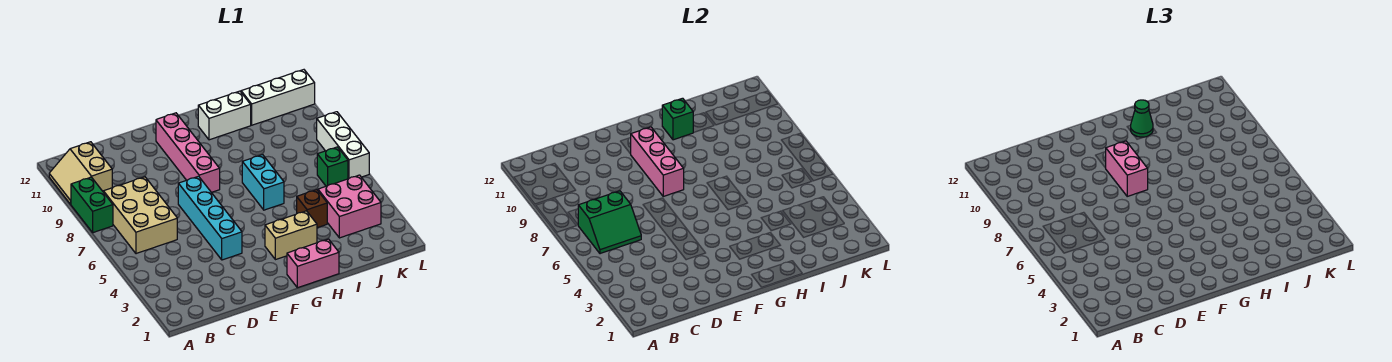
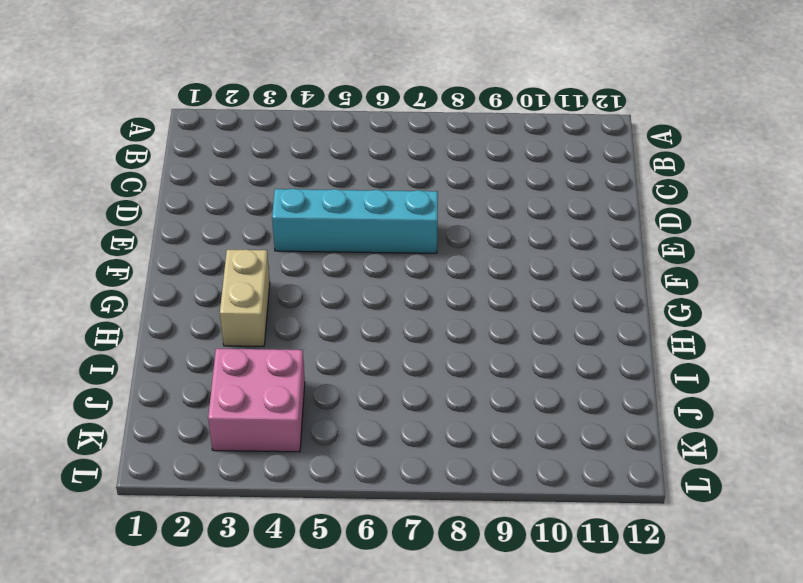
none -> green brick A8:A9 level 1
none -> tan slope A10:B11 level 1 top B
none -> tan brick B6:C8 level 1

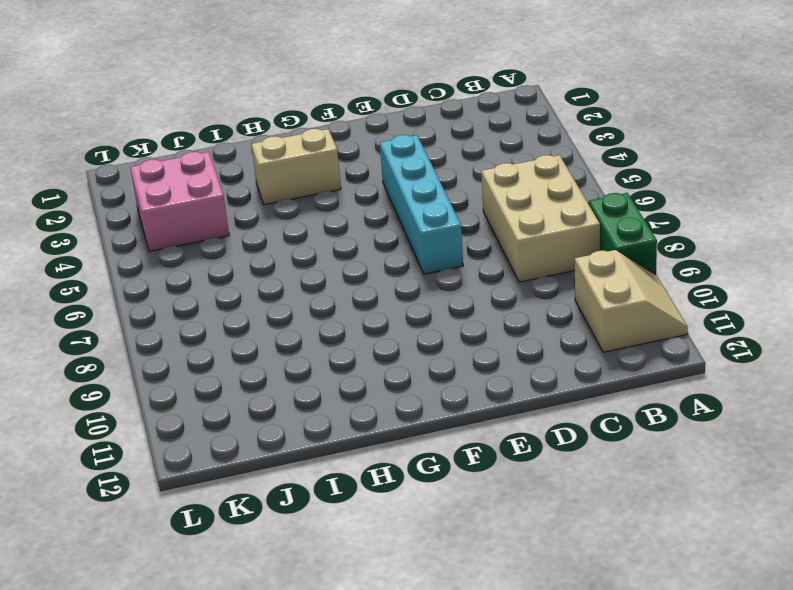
none -> pink brick F8:F11 level 1
none -> pink brick G1:H1 level 1
none -> cyan brick H6:H7 level 1

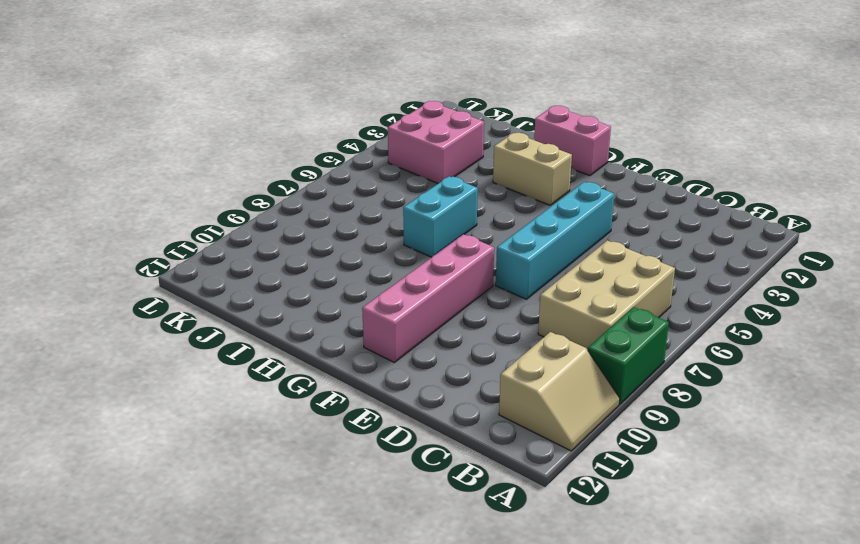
none -> white brick H11:I11 level 1
none -> brown brick I4 level 1
none -> white brick J11:L11 level 1

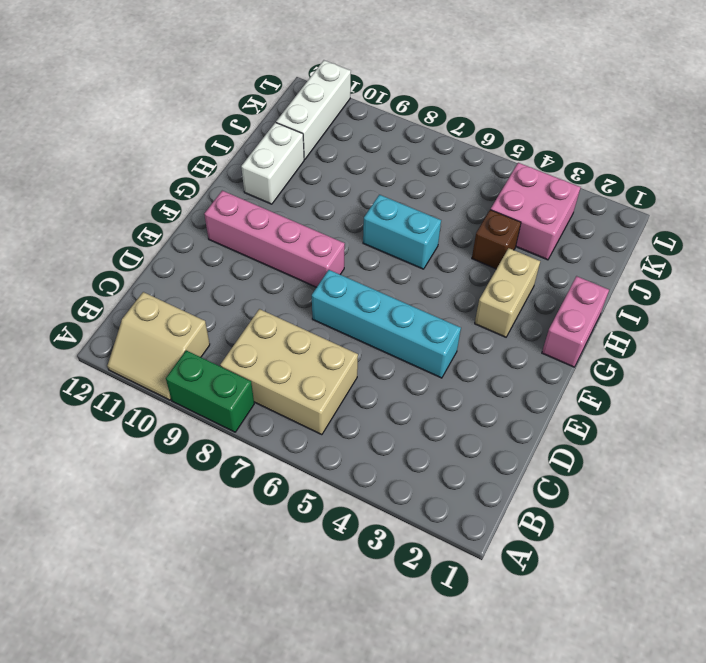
none -> green brick K6 level 1
none -> white brick L6:L8 level 1
none -> green slope B6:C7 level 2 top 7

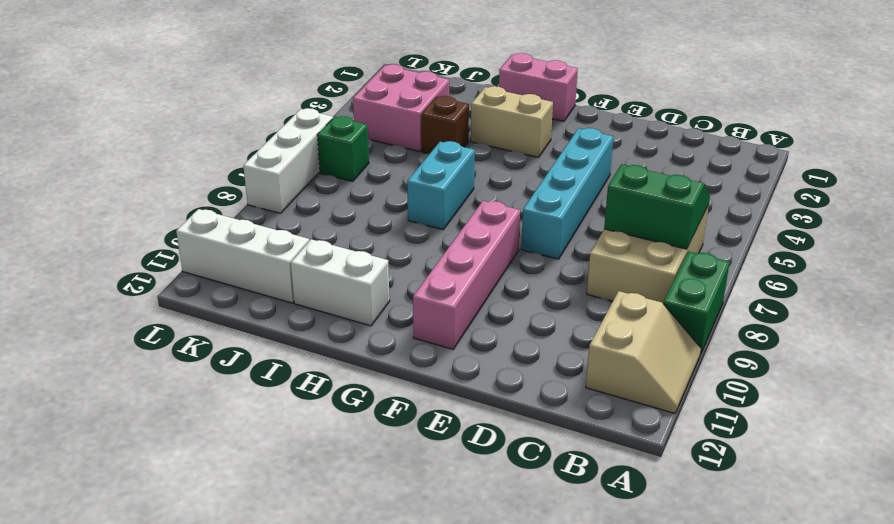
none -> pink brick F8:F10 level 2
none -> green brick H11 level 2
none -> pink brick F8:F9 level 3

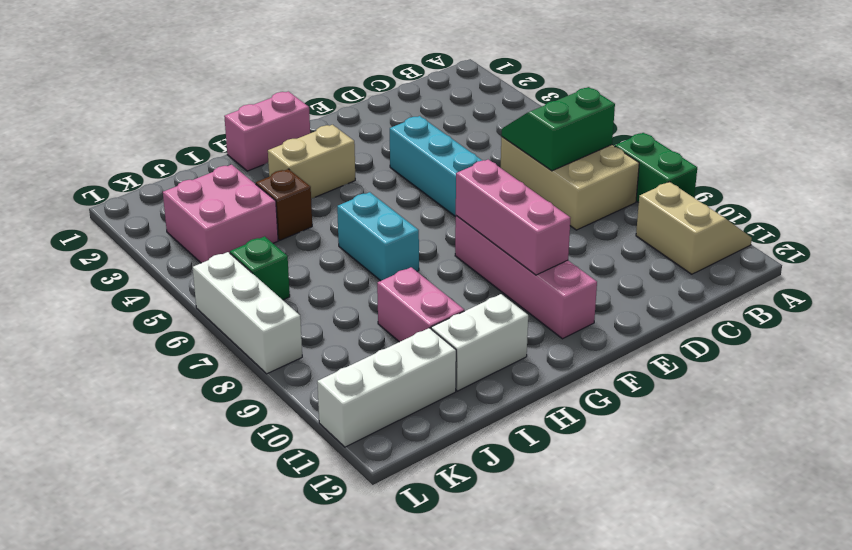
pink brick I9:I10 level 1 -> pink brick F8:F9 level 3
none -> green brick H11 level 2
none -> green cone H11 level 3

